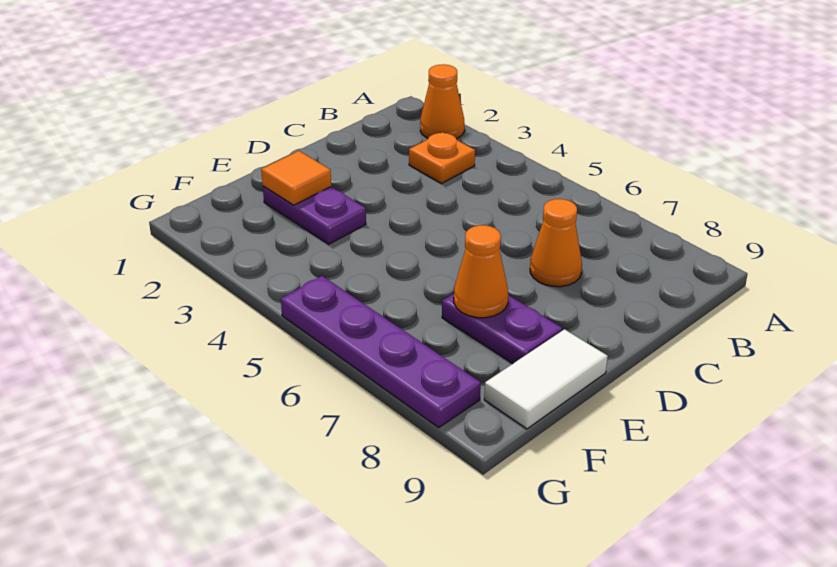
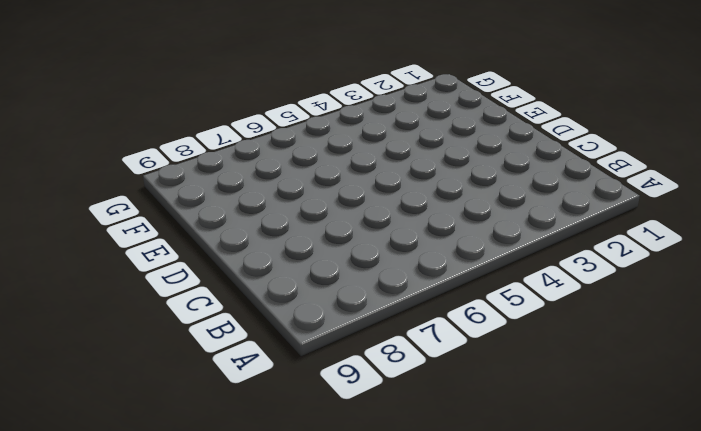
none -> orange cone A2 level 1
none -> orange plate B3 level 1

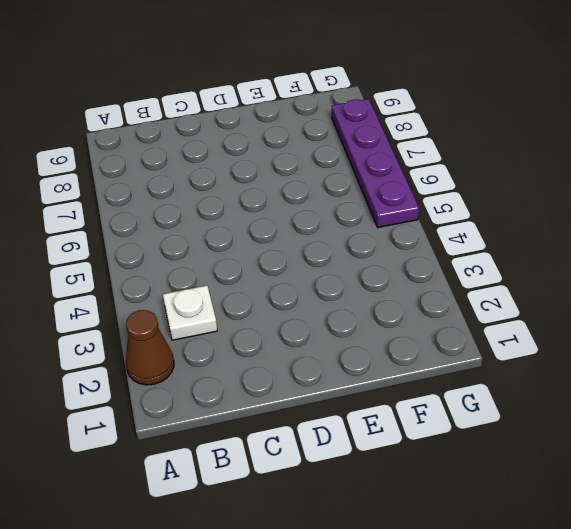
brown cone A2 level 1 -> orange cone A2 level 1
white plate B3 level 1 -> orange plate B3 level 1
none -> orange cone C7 level 1
none -> purple plate E2:E3 level 1

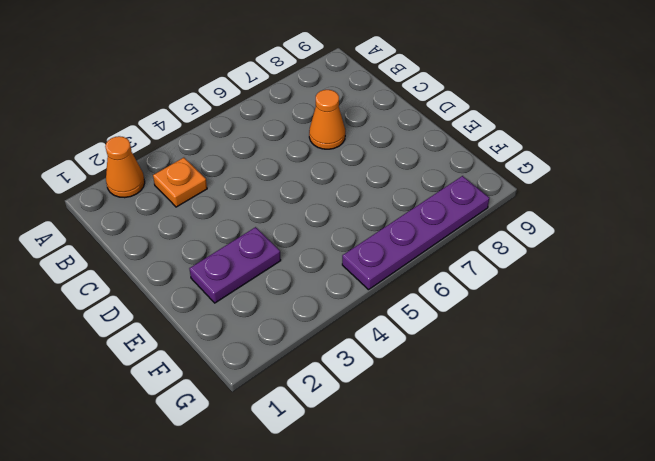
none -> purple plate E7:E8 level 1
none -> white tile E9:F9 level 1

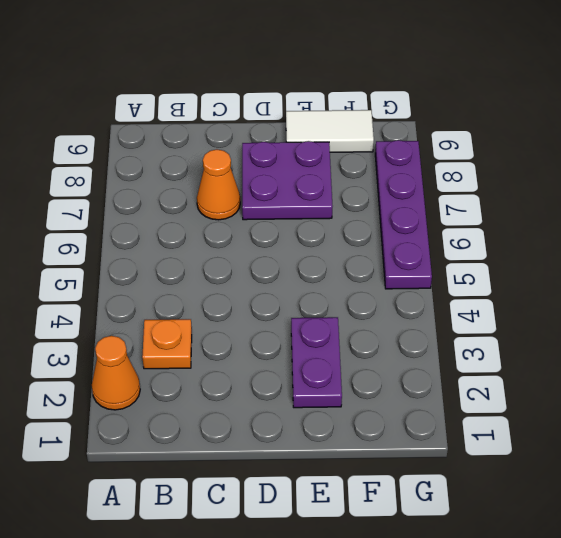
purple plate D7:E8 level 1 -> purple plate E7:E8 level 1
none -> orange tile E2 level 2
none -> orange cone E7 level 2

